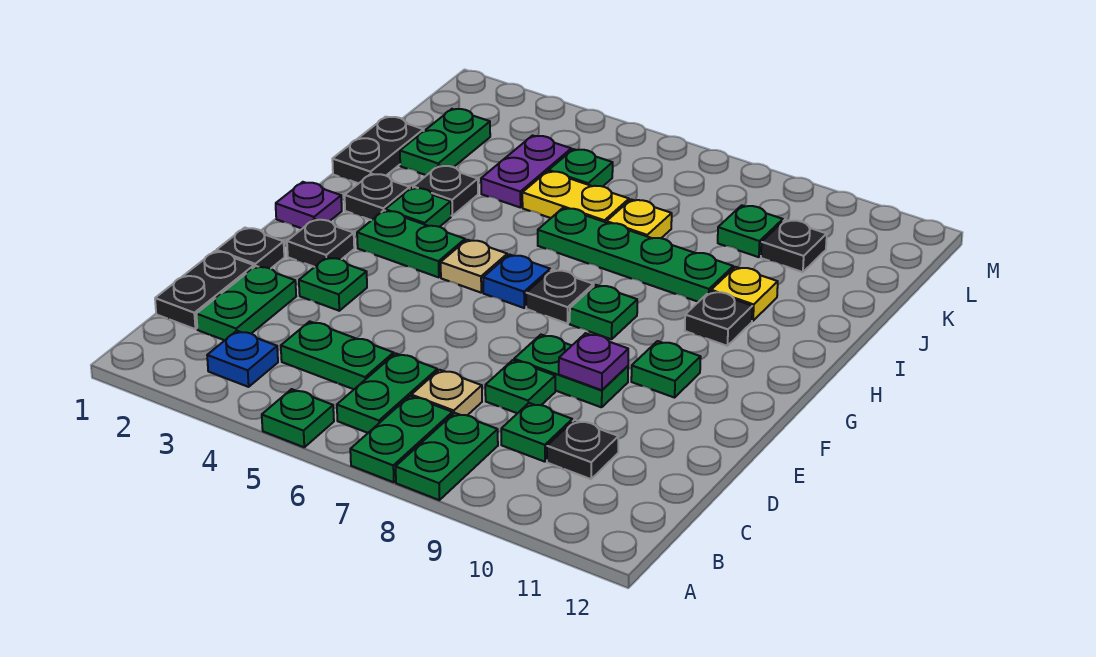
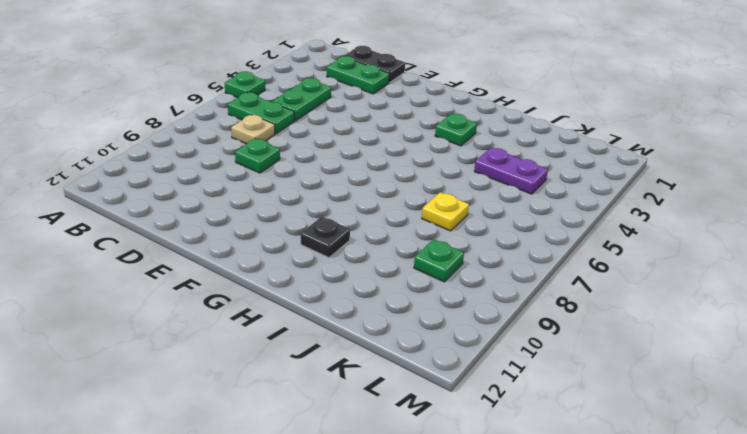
none -> green plate A7:B7 level 1
none -> green plate A8:B8 level 1
none -> blue plate B3 level 1
none -> green plate C9 level 1

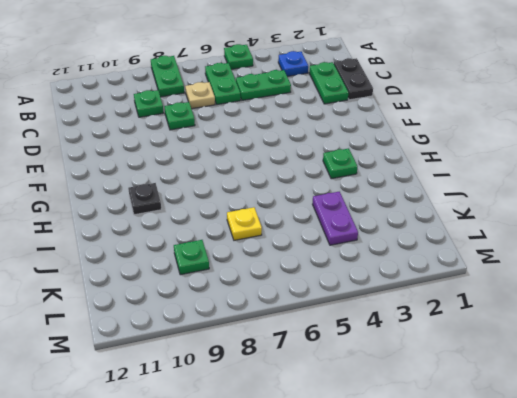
none -> green plate A7:B7 level 1
none -> black plate C10 level 1
none -> black plate E1 level 1
none -> green plate E3 level 1

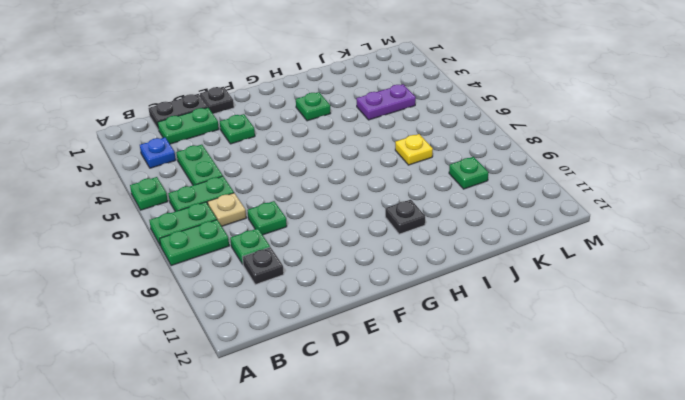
none -> green plate E8:E9 level 1
none -> black plate F2 level 1
none -> green plate F10 level 1
none -> purple plate G1 level 1

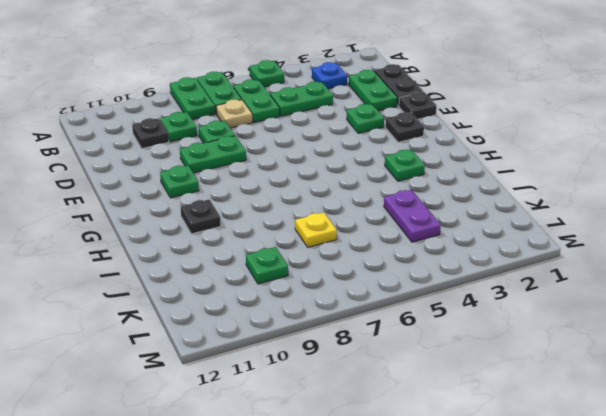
none -> purple plate G1 level 1
none -> green plate G3:G4 level 1
none -> tan plate G5 level 1
none -> blue plate G6 level 1

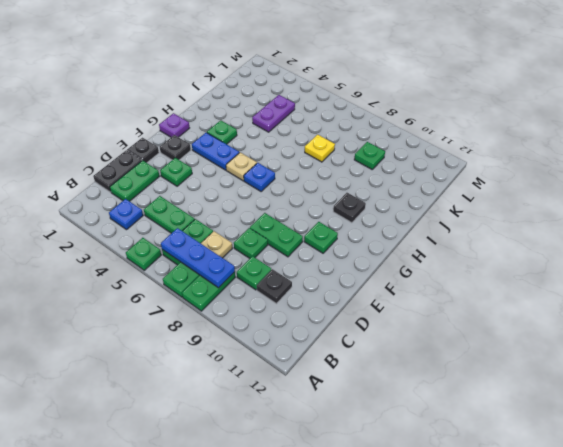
blue plate B6:B8 level 2 -> none
blue plate G3:G4 level 1 -> green plate G3:G4 level 1
none -> black plate G7 level 1
none -> green plate G8 level 1
none -> black plate H2 level 1
none -> black plate I1:J1 level 1

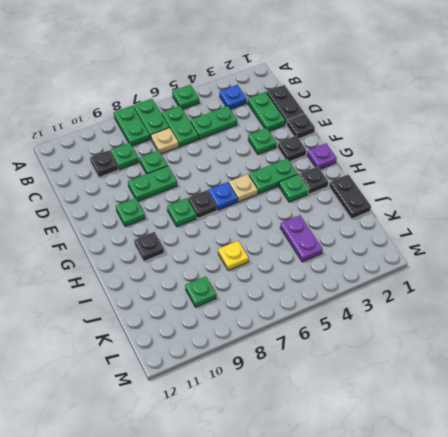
none -> black plate I3 level 1
none -> green plate I6:I9 level 1
none -> yellow plate I10 level 1
none -> green plate J2:K2 level 1

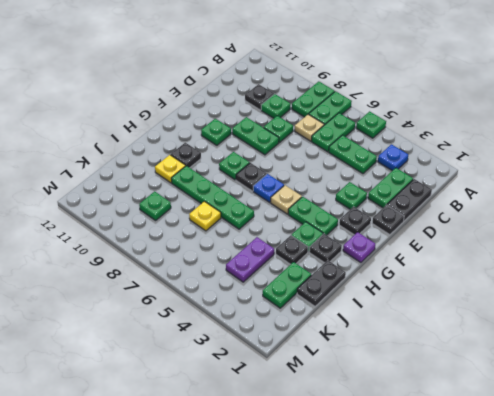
none -> yellow plate J5:J6 level 1
none -> green plate K5 level 1
none -> black plate K10 level 1
none -> purple plate E9 level 2

